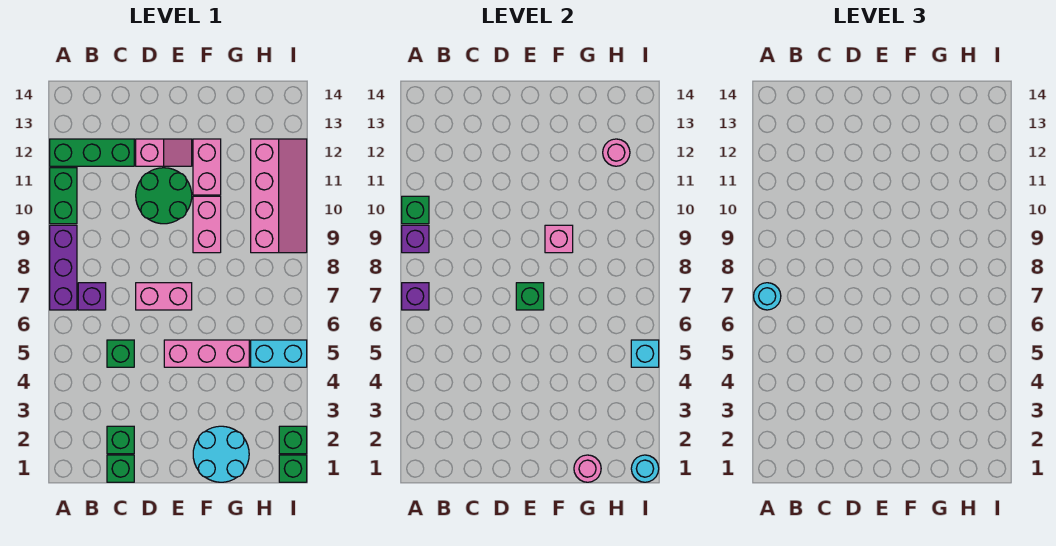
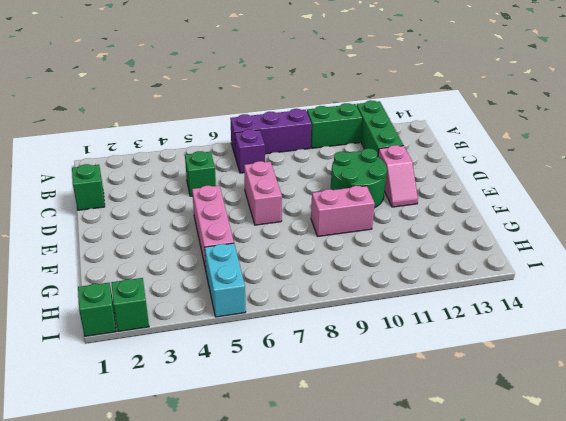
none -> green brick C2 level 1
none -> cyan round brick F1:G2 level 1
none -> pink brick F11:F12 level 1

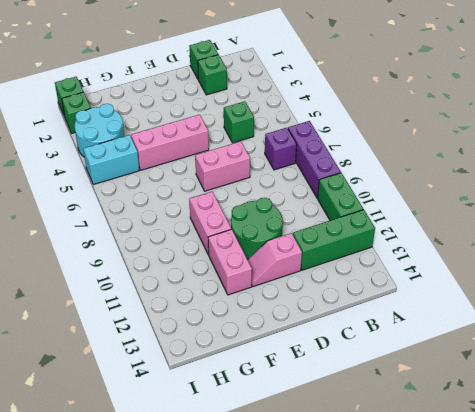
cyan round brick H3:I4 level 1 -> cyan round brick F1:G2 level 1
none -> pink slope H9:I12 level 1 top H
none -> purple brick A7 level 2
none -> purple brick A9 level 2

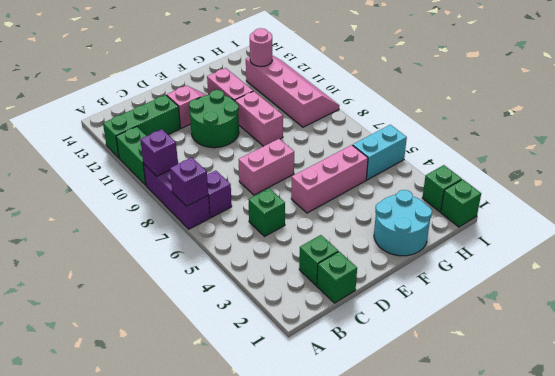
none -> green brick A10 level 2
none -> green brick E7 level 2
none -> pink brick F9 level 2

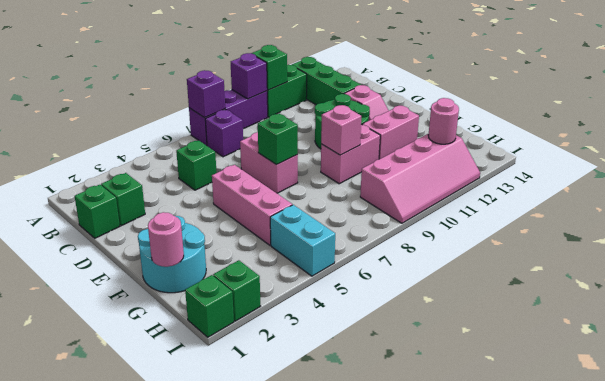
none -> cyan round brick I1 level 2
none -> cyan brick I5 level 2
none -> cyan round brick A7 level 3

